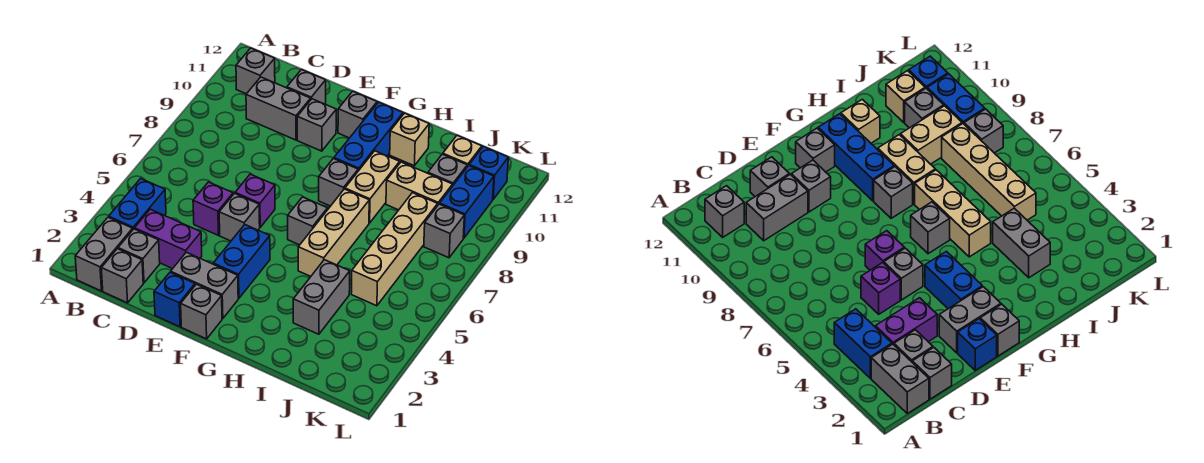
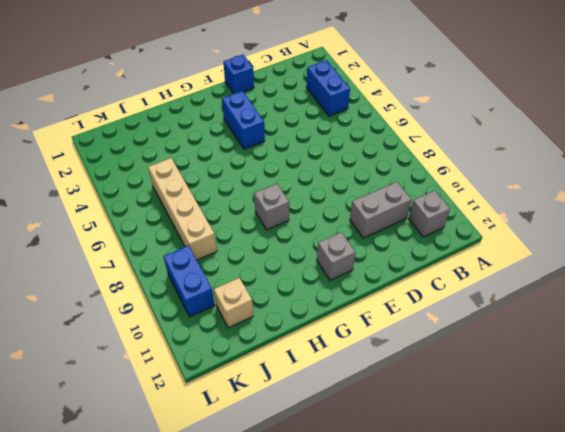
none -> grey brick B1:B2 level 1
none -> grey brick C1 level 1
none -> grey brick C2 level 1
none -> purple brick C3:D3 level 1

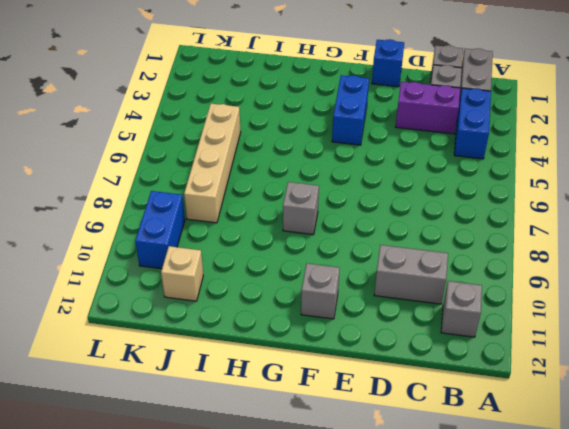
none -> purple brick D5 level 1
none -> grey brick D11 level 1
none -> grey brick E2:F2 level 1
none -> grey brick E5 level 1

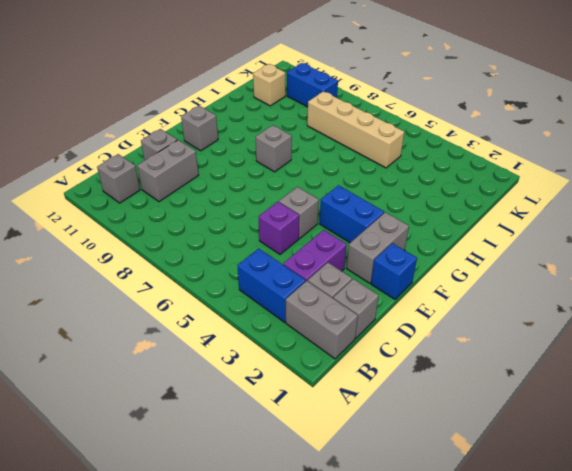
none -> purple brick E6 level 1
none -> grey brick E10 level 1
none -> grey brick F1 level 1
none -> grey brick G6 level 1

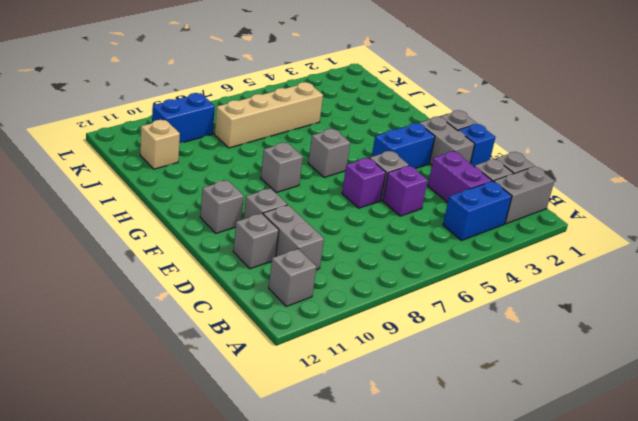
none -> blue brick G9:G11 level 1
none -> tan brick H5:H7 level 1
none -> tan brick H8:H9 level 1
none -> tan brick H11 level 1

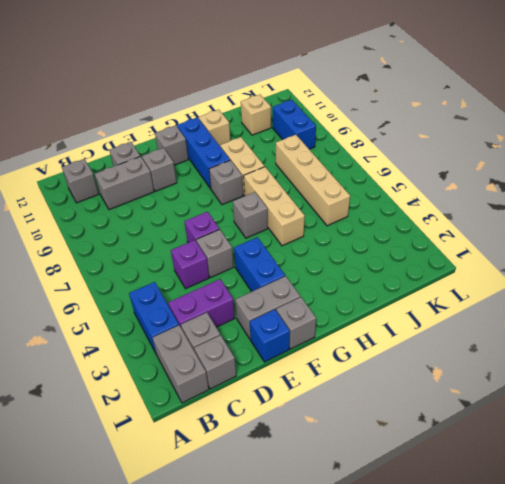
none -> grey brick I3:I4 level 1
none -> tan brick I9:J9 level 1
none -> grey brick J10 level 1
none -> grey brick K8 level 1

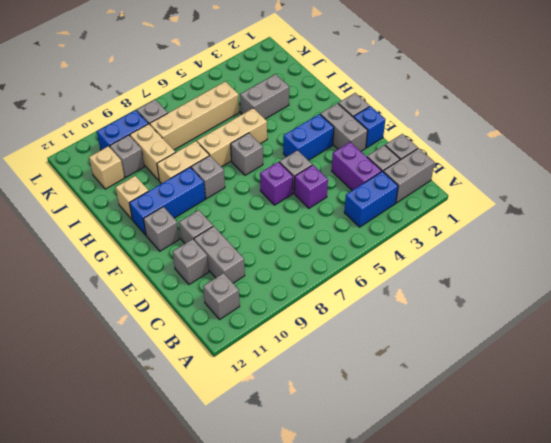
none -> blue brick K11 level 1

